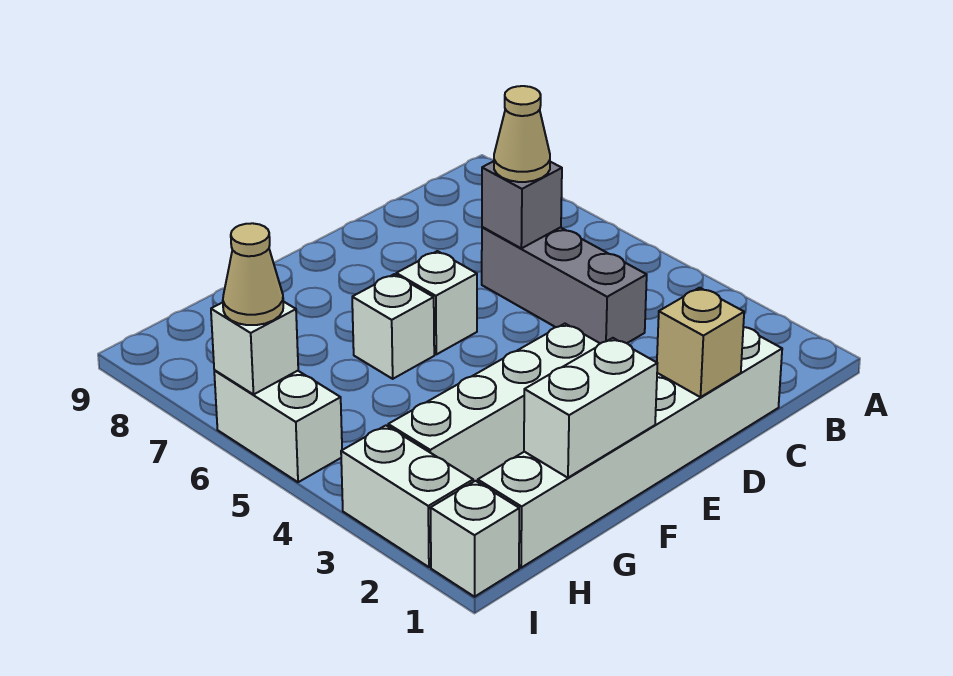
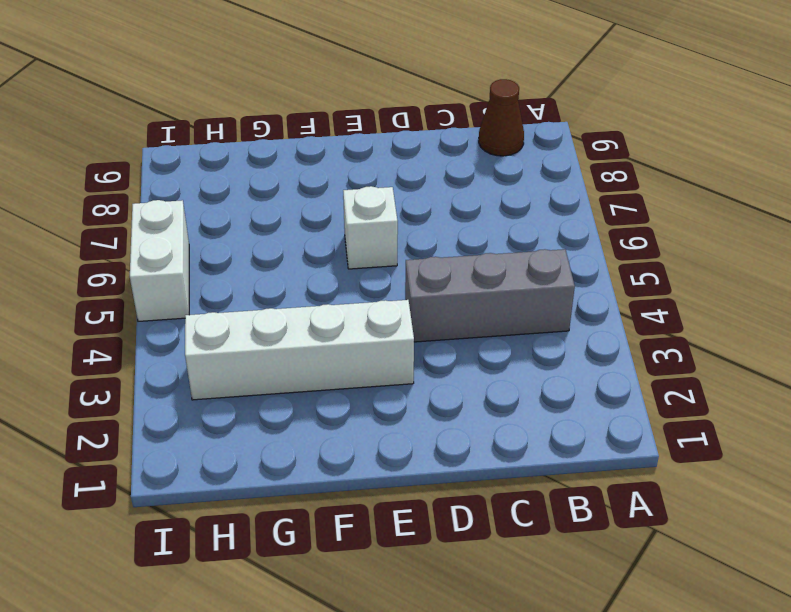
grey brick B4:D4 level 1 -> grey brick C4:C6 level 1
brown cone B9 level 1 -> none
none -> white brick C1:H1 level 1
none -> white brick F6 level 1
none -> white brick I1 level 1

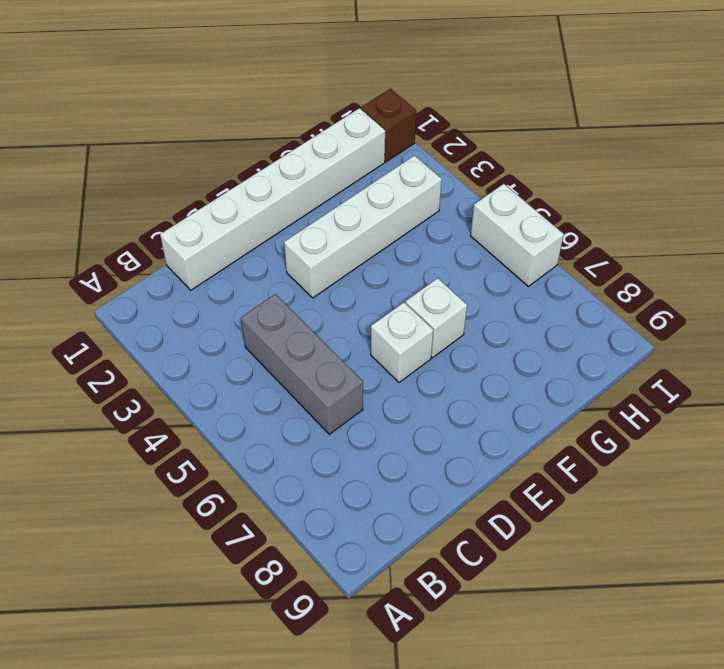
brown brick I1 level 1 -> white brick I1 level 1
none -> white brick I2:I3 level 1
none -> grey brick C6 level 2
none -> tan brick D1 level 2

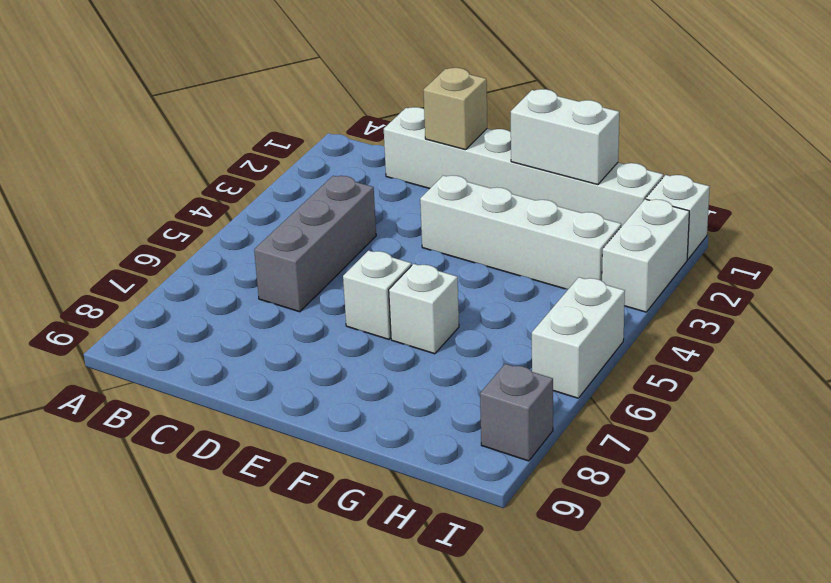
grey brick I8 level 1 -> grey brick C6 level 2
none -> white brick I6 level 2
none -> tan cone C6 level 3
none -> tan cone I6 level 3

